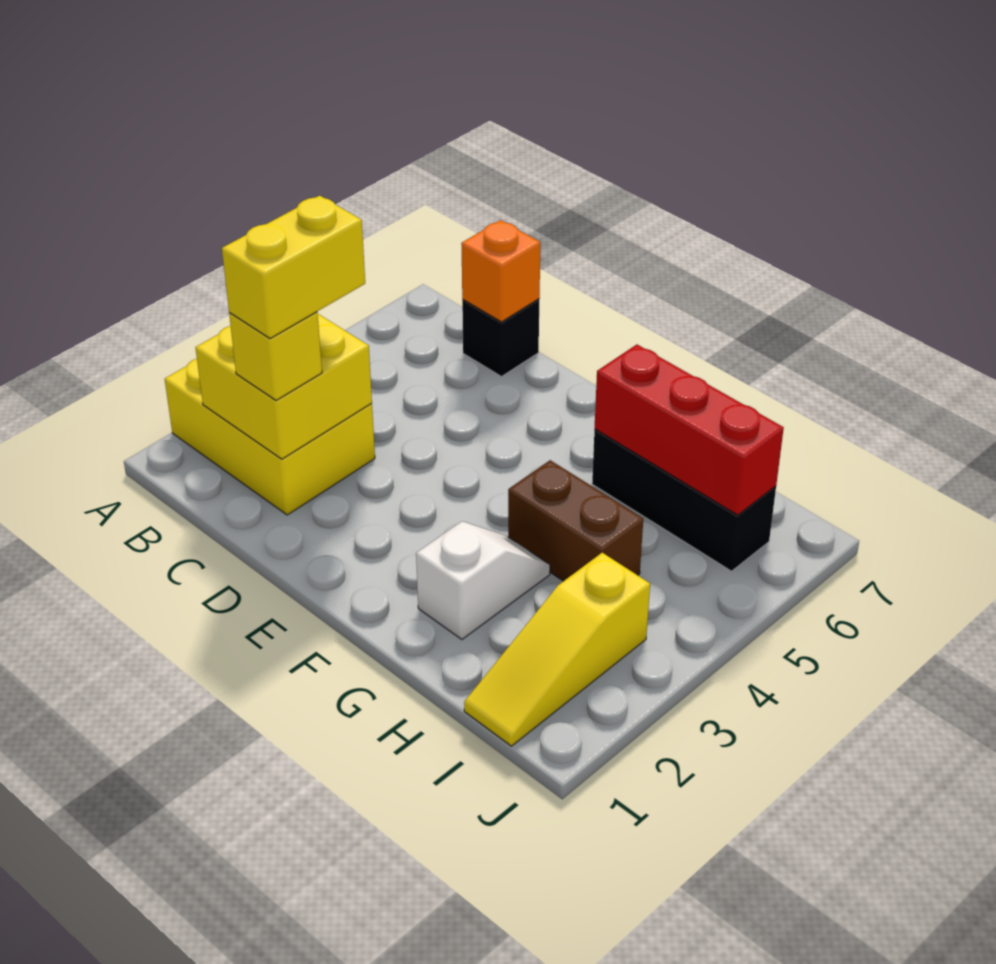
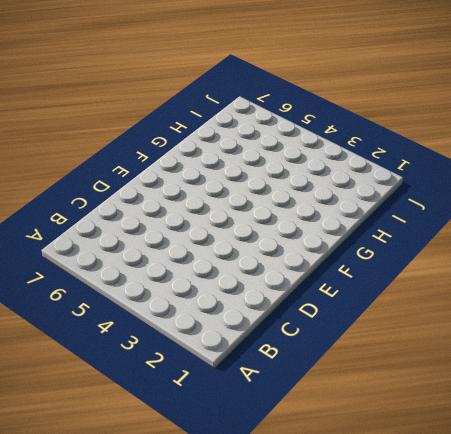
none -> yellow brick A2:C3 level 1
none -> black brick C7 level 1

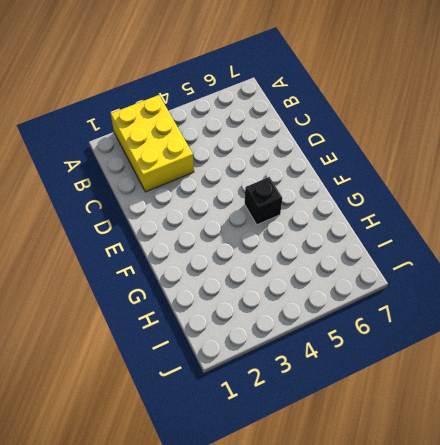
black brick F5 level 1 -> black brick C7 level 1
none -> white slope G2:G3 level 1 top 2
none -> brown brick G4:H4 level 1

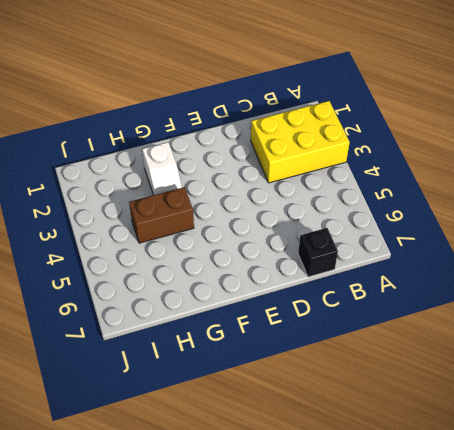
none -> black brick G6:I6 level 1
none -> yellow slope I1:I3 level 1 top 3

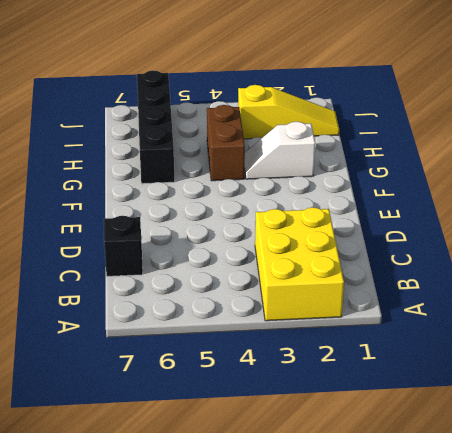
black brick G6:J6 level 1 -> black brick G6:I6 level 1
none -> yellow brick B2:C3 level 2
none -> orange brick C7 level 2

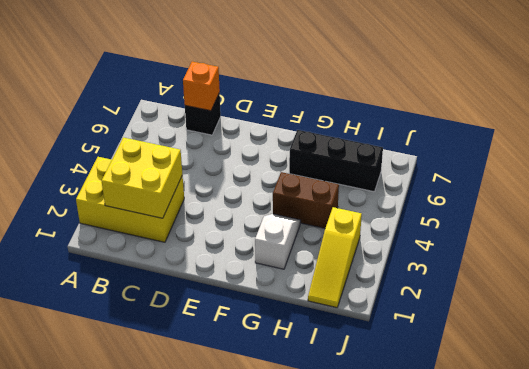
none -> red brick G6:I6 level 2
none -> yellow brick C2 level 3

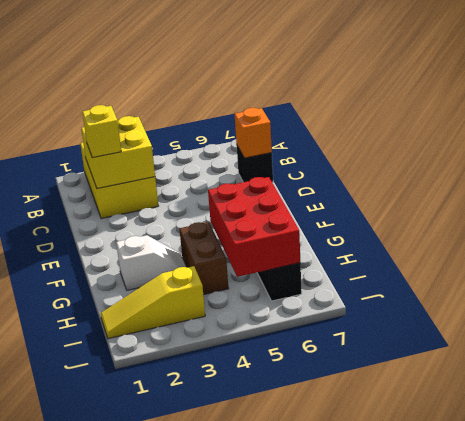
red brick G5:I6 level 2 -> red brick G6:I6 level 2
none -> yellow brick C2:C3 level 4

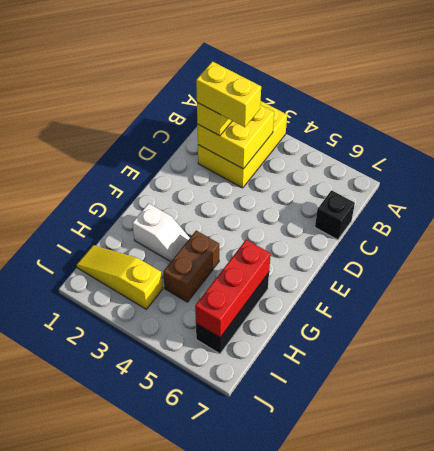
none -> orange brick C7 level 2

